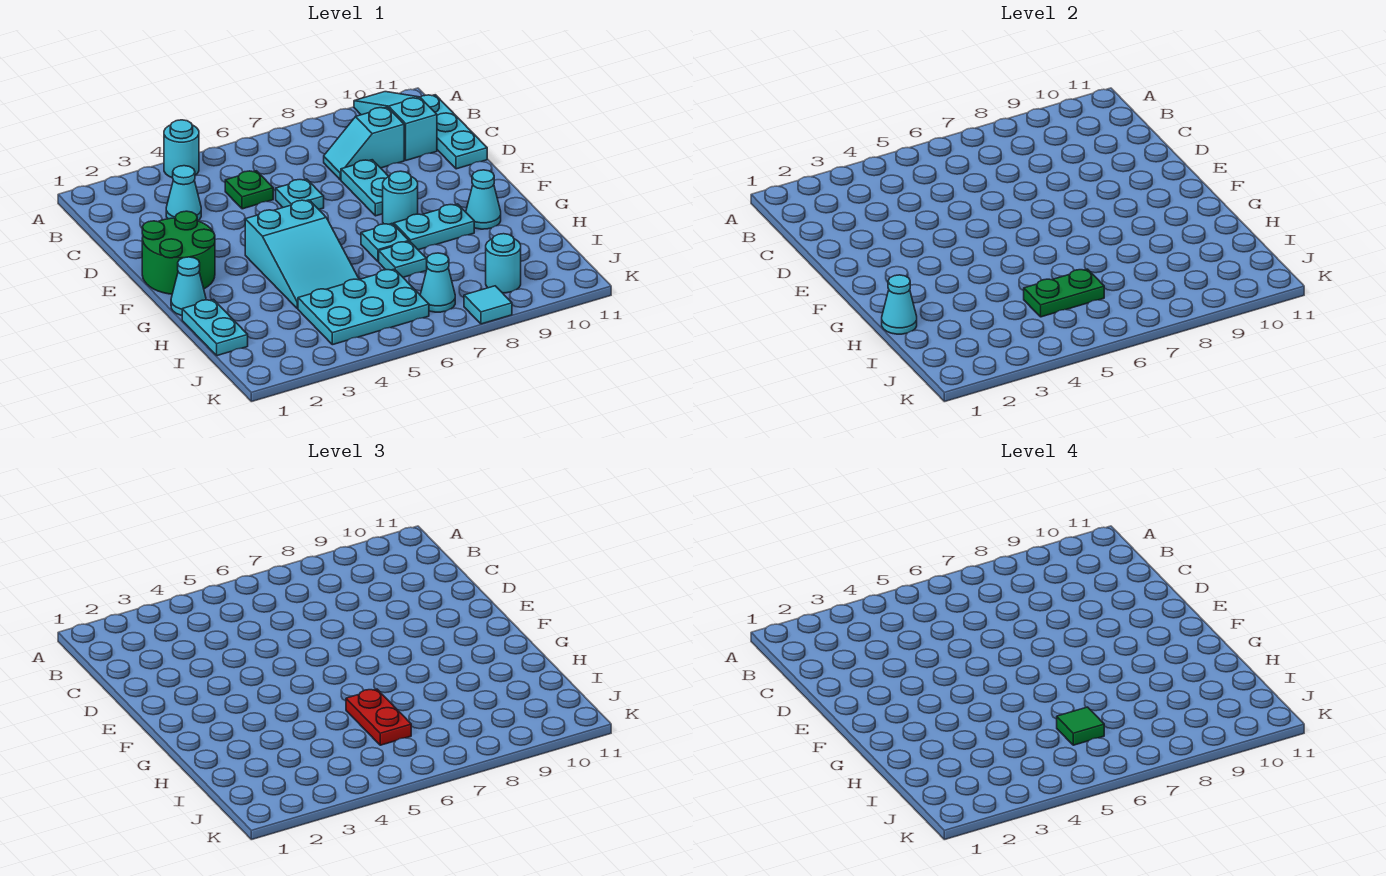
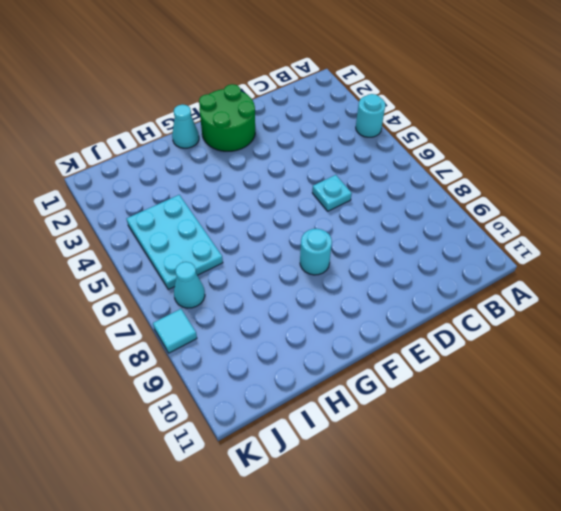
none -> cyan slope A10:C10 level 1 top C
none -> cyan plate B11:D11 level 1
none -> cyan cone C3 level 1

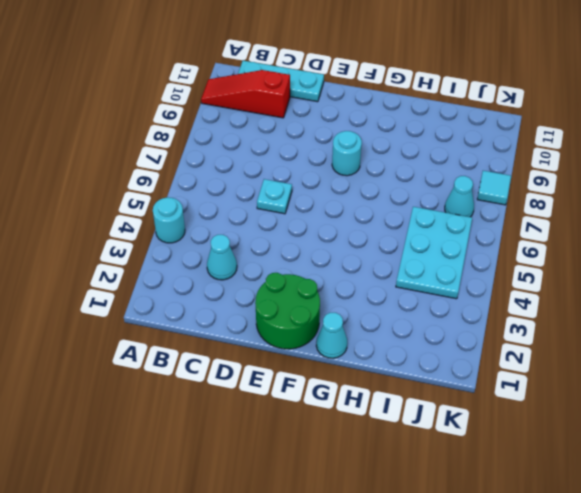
red slope A10:C10 level 1 top C -> cyan slope A10:C10 level 1 top C
none -> green plate C5 level 1
none -> cyan slope C8:C9 level 1 top 9
none -> cyan plate D8:E8 level 1

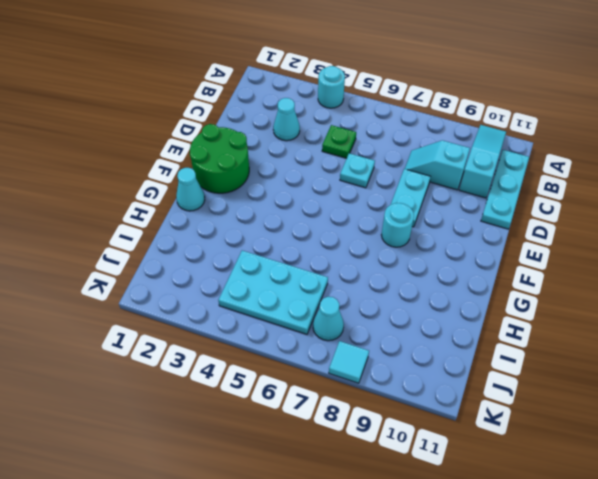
none -> cyan slope F4:H5 level 1 top F
none -> cyan plate G7 level 1
none -> cyan plate G8:G9 level 1

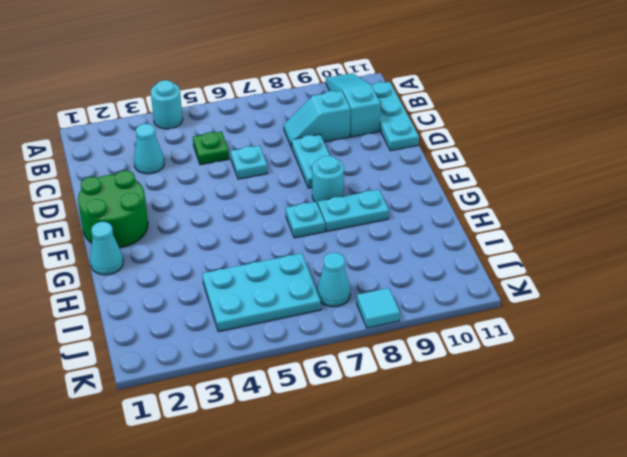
none -> cyan slope F4:H5 level 1 top F
none -> cyan cone G10 level 1
none -> cyan plate H1:I1 level 1

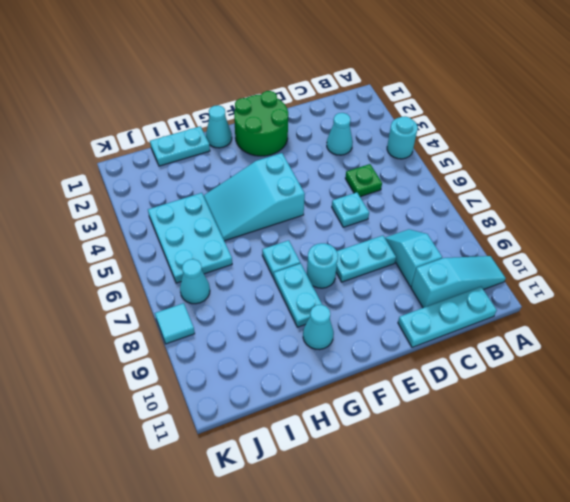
none -> cyan plate H7 level 1
none -> cyan round brick J9 level 1
none -> cyan cone H1 level 2

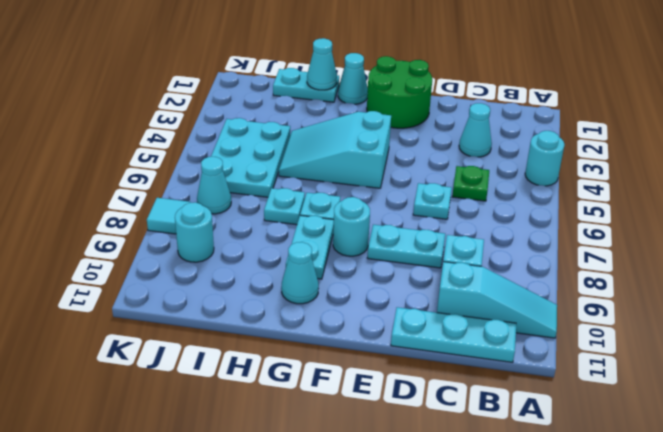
none -> green plate I5:I6 level 2
none -> red plate H6:I6 level 3
none -> green tile I6 level 4

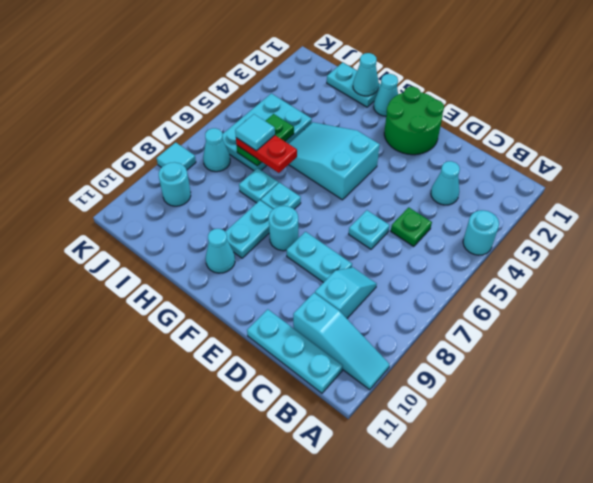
cyan tile I6 level 4 -> green tile I6 level 4

